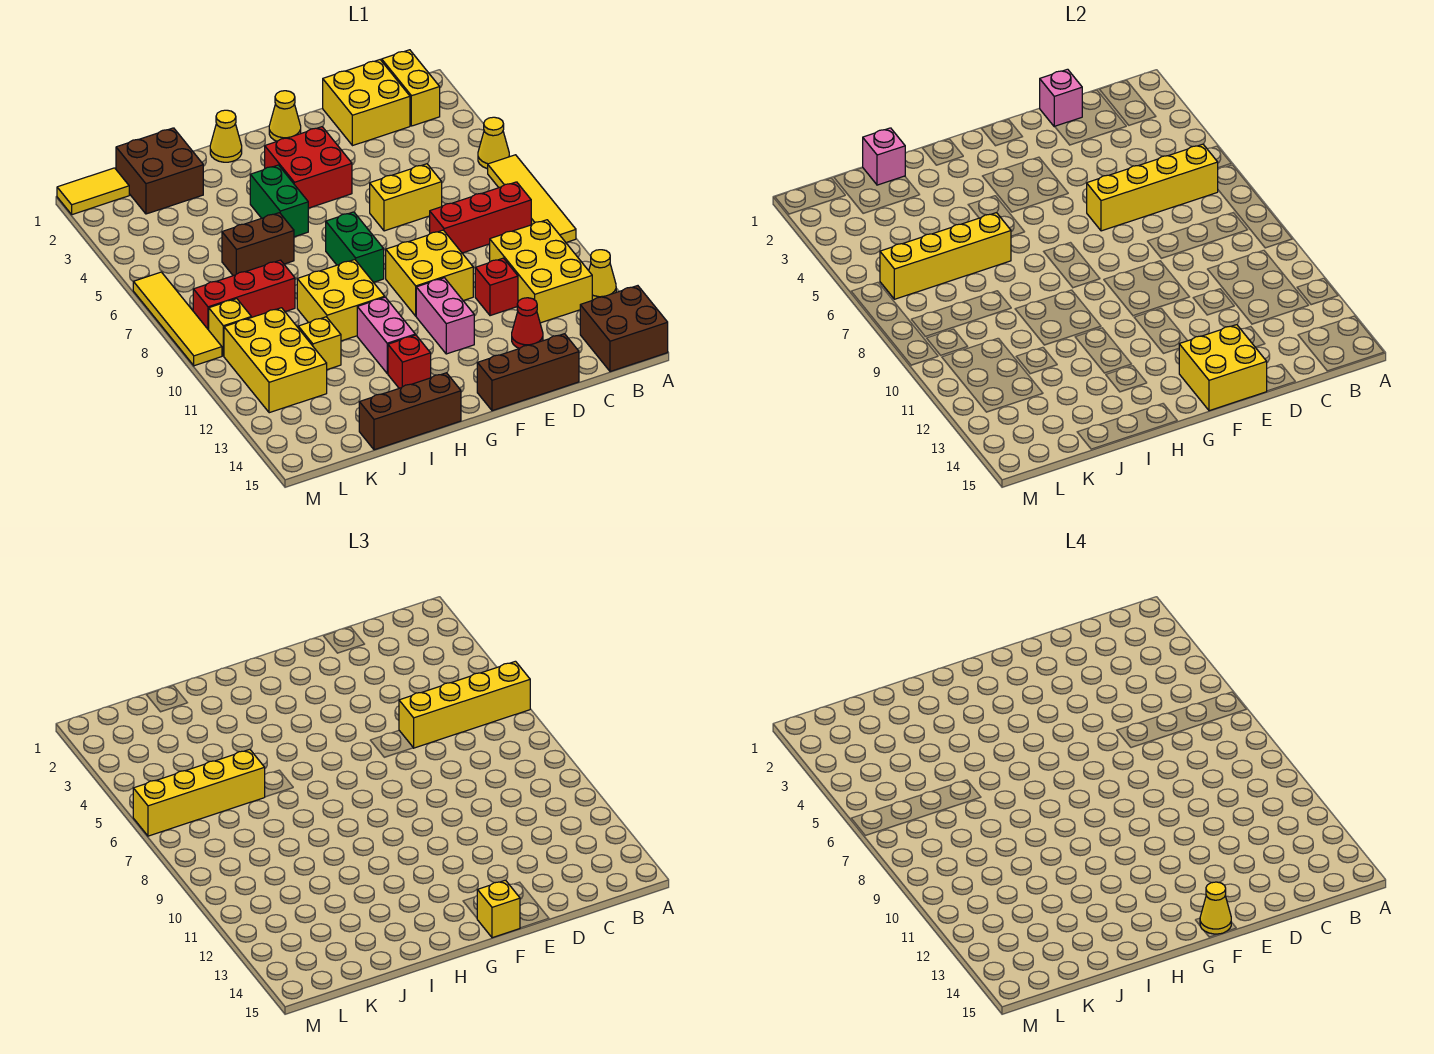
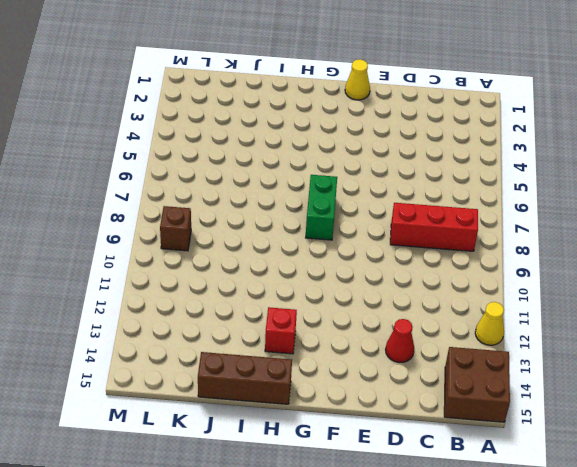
brown brick L9 level 1 -> yellow brick L9 level 1
none -> yellow cone A5 level 1
none -> yellow tile A6:A9 level 1
none -> yellow brick B1:B2 level 1
none -> yellow brick B10:C12 level 1

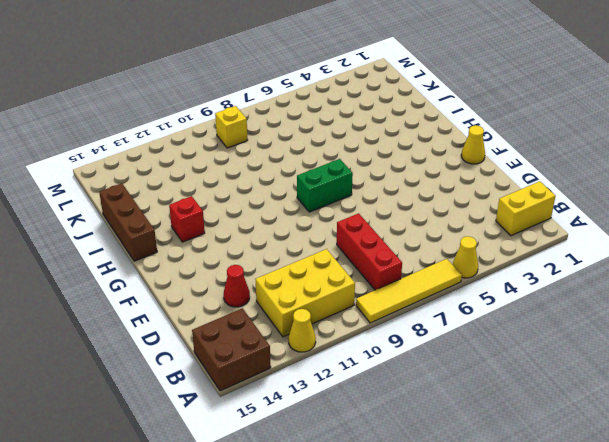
none -> yellow brick C1:D2 level 1
none -> yellow brick D6:E6 level 1
none -> red brick D11 level 1
none -> brown brick D15:F15 level 1

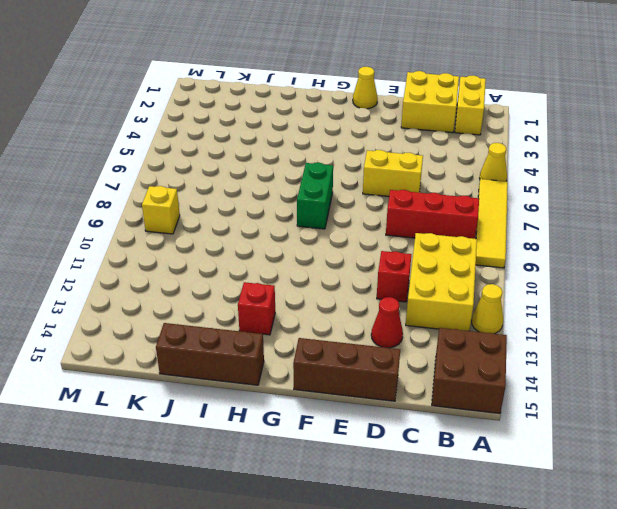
none -> yellow brick E9:F10 level 1
none -> red brick F3:G4 level 1
none -> pink brick F11:F12 level 1
none -> yellow cone H1 level 1

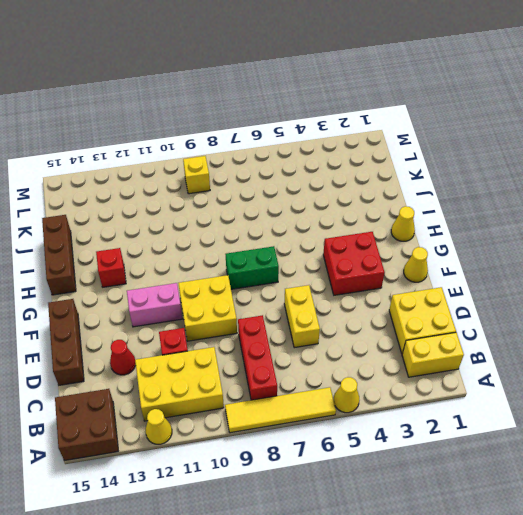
none -> green brick H4:H5 level 1
none -> yellow brick H9:I10 level 1
none -> pink brick H11:H12 level 1
none -> brown brick I6:J6 level 1

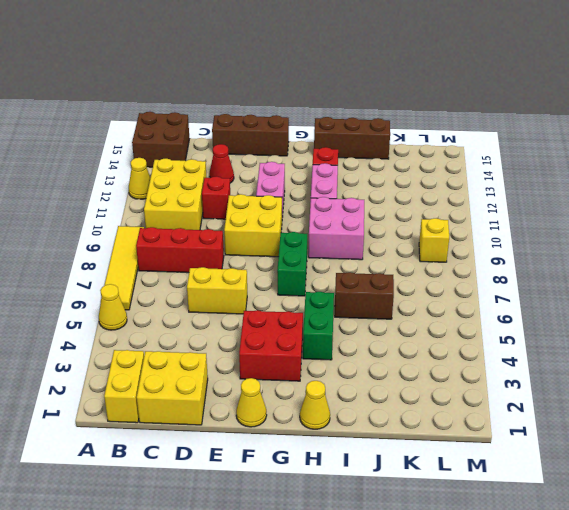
pink brick H9:I10 level 1 -> yellow brick H9:I10 level 1
none -> brown brick J1:K2 level 1
none -> red brick J8:L8 level 1
none -> yellow brick J11 level 1
none -> yellow brick K10:L12 level 1

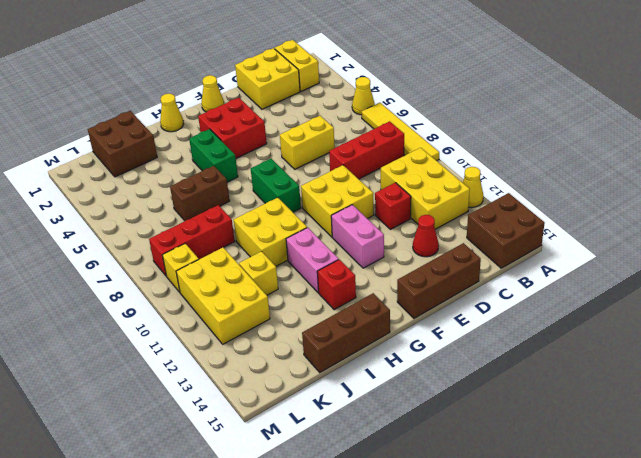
none -> yellow tile L1:M1 level 1
none -> yellow tile M6:M9 level 1
none -> yellow brick B6:E6 level 2
none -> pink brick D1 level 2

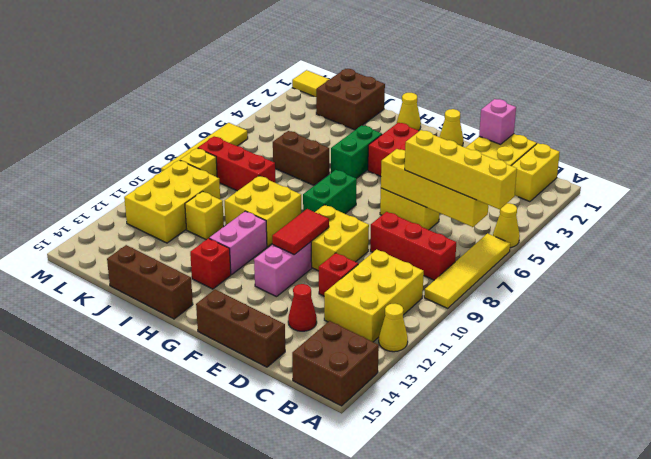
red tile F10:F11 level 2 -> none
none -> yellow brick E14:F15 level 2
none -> yellow brick I6:L6 level 2
none -> pink brick J1 level 2
none -> yellow brick F15 level 3

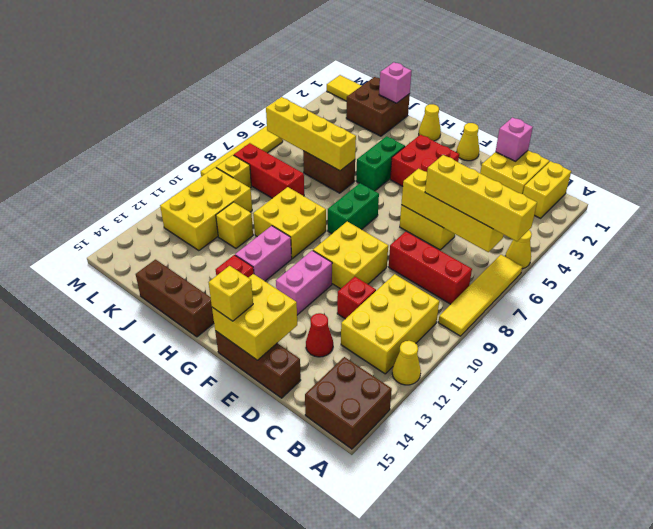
none -> yellow brick J6:M6 level 3
none -> yellow cone F15 level 4

